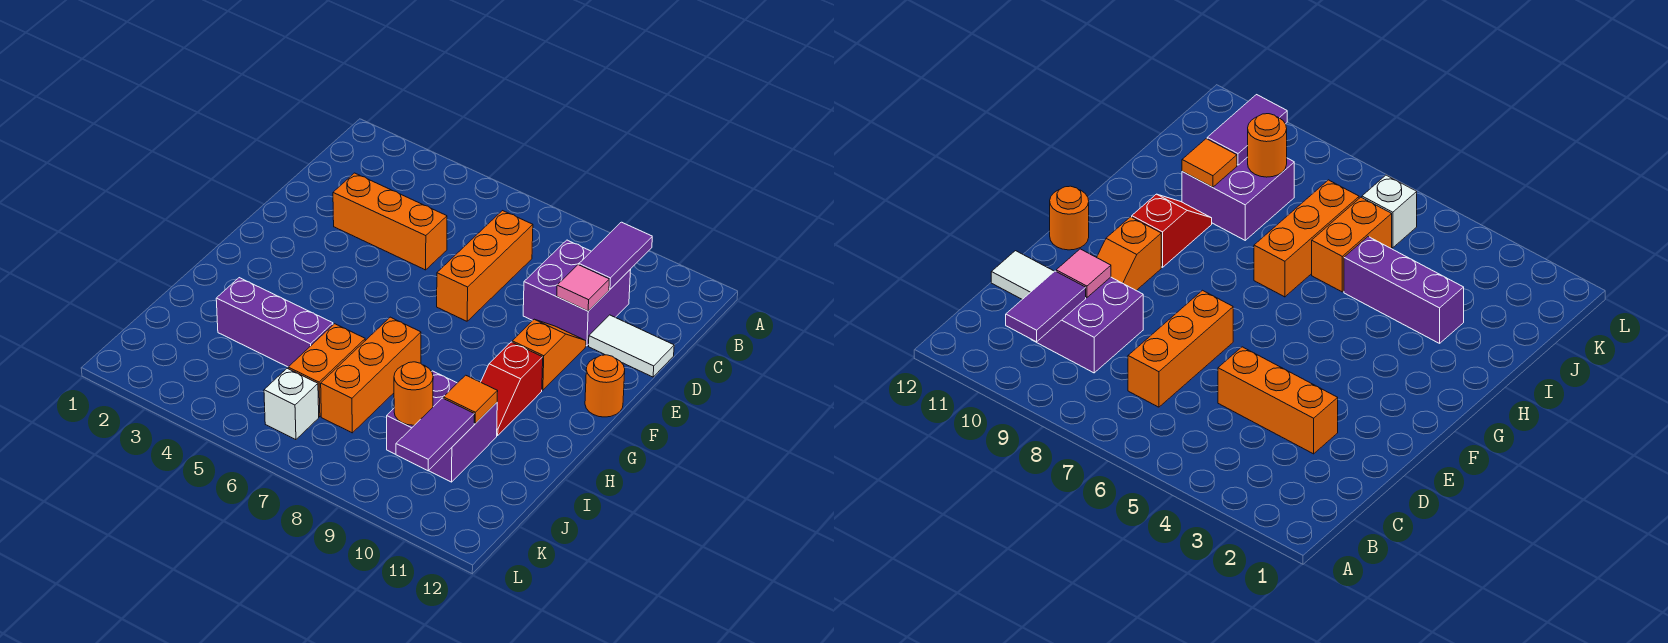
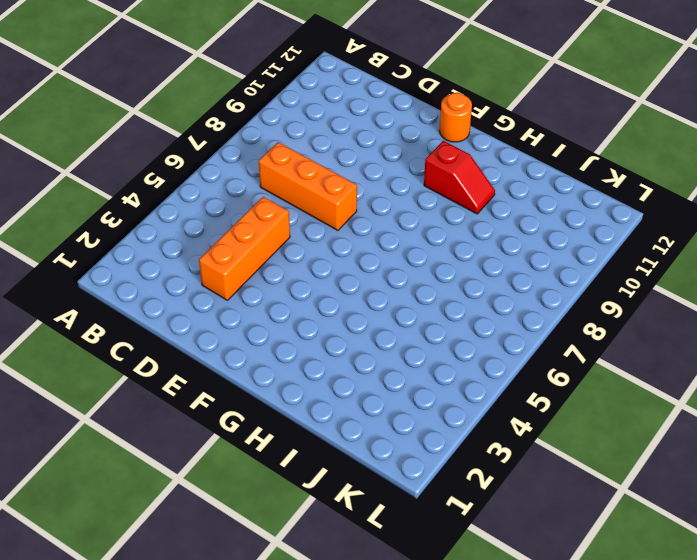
none -> purple brick C9:D10 level 1
none -> white tile D11:D12 level 1
none -> orange slope E10:F10 level 1 top F

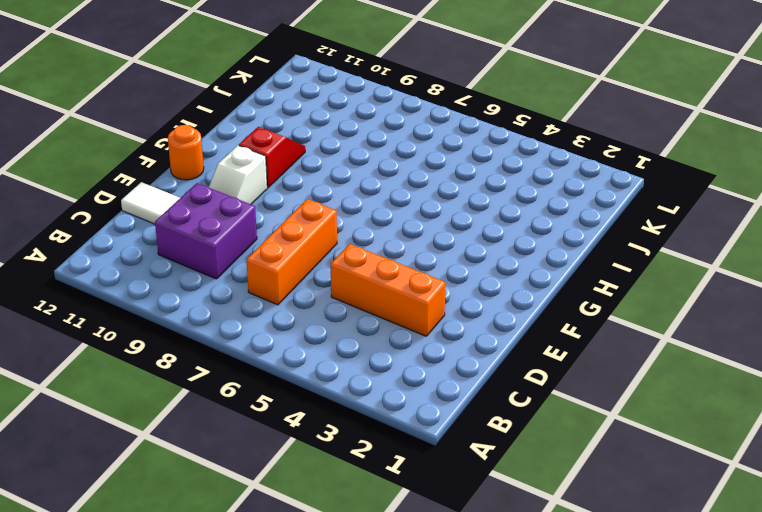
white slope E10:F10 level 1 top F -> orange slope E10:F10 level 1 top F
none -> orange brick H7:J7 level 1
none -> purple brick I3:I5 level 1
none -> orange brick I6:J6 level 1

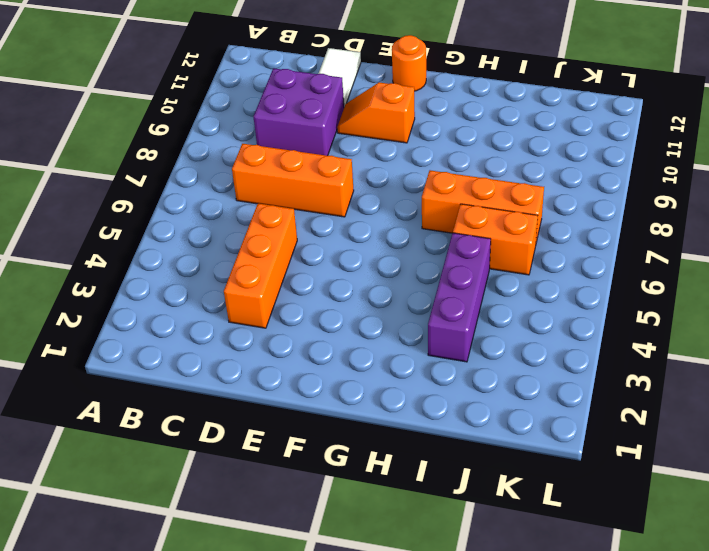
none -> red slope G10:H10 level 1 top G
none -> purple brick I9:J10 level 1
none -> white brick K6 level 1

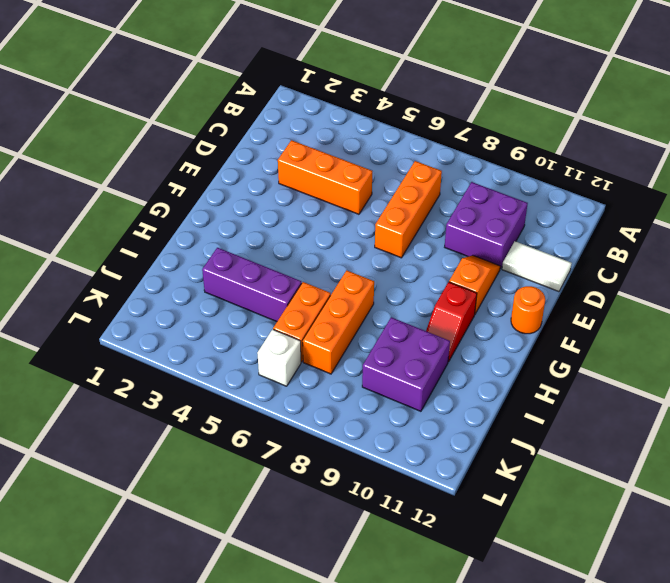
none -> purple tile B10:C10 level 2
none -> pink tile D10 level 2
none -> orange tile I10 level 2

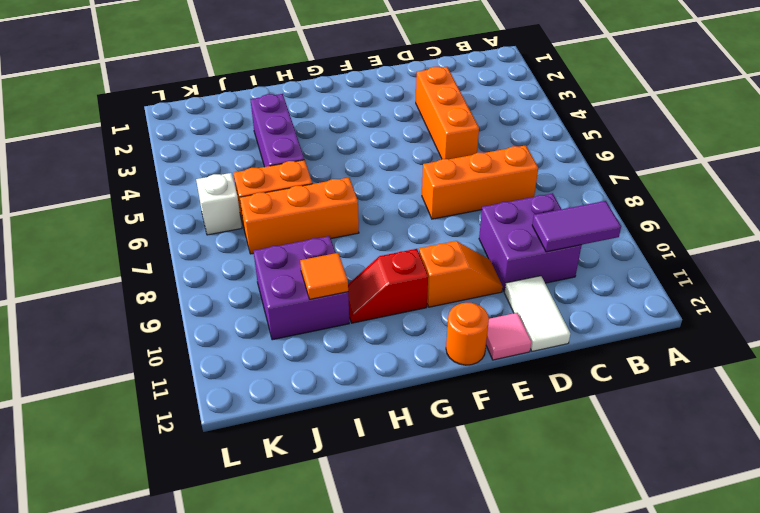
pink tile E12 level 1 -> pink tile D10 level 2
none -> orange round brick J9 level 2
none -> purple tile J10:K10 level 2

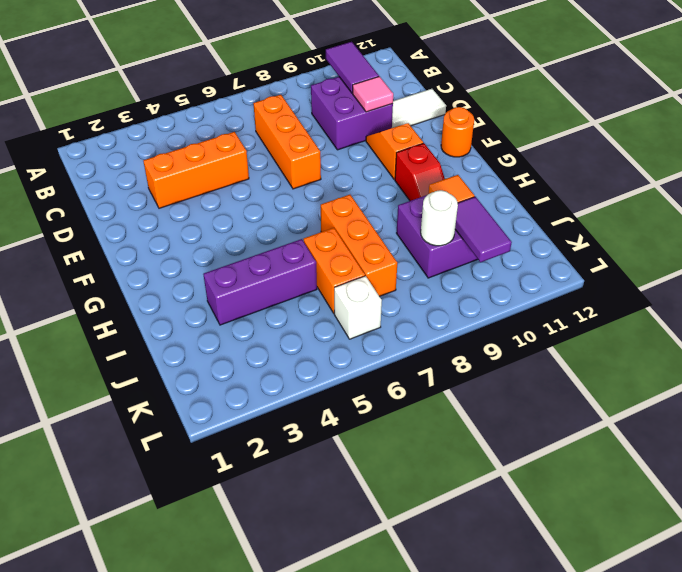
white round brick J9 level 2 -> orange round brick J9 level 2

